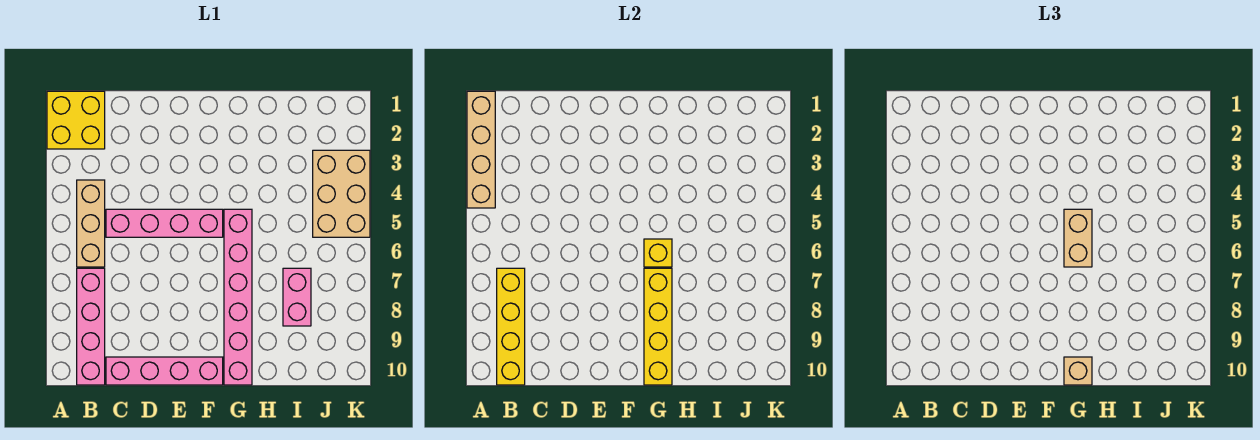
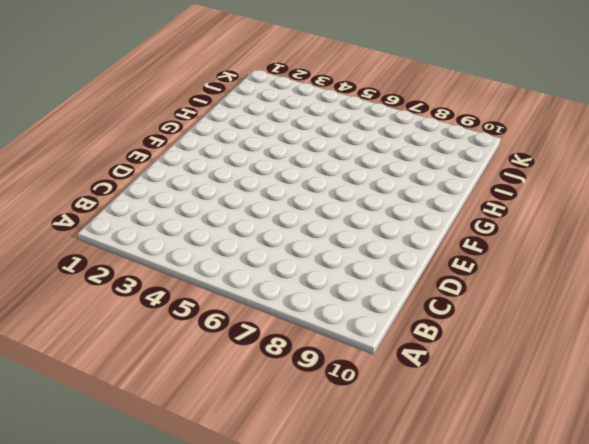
none -> yellow brick A1:B2 level 1
none -> tan brick B4:B6 level 1
none -> pink brick B7:B10 level 1

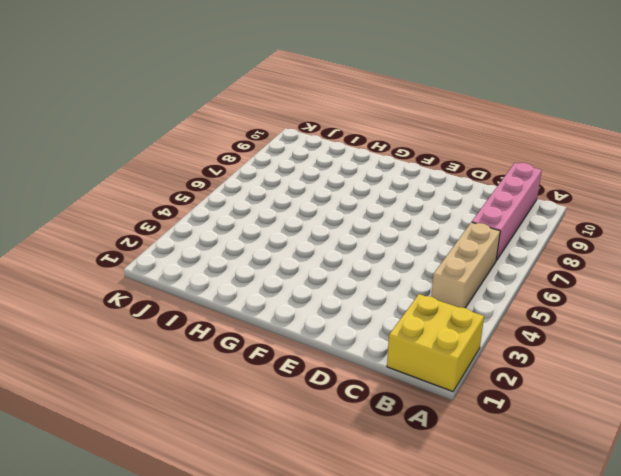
none -> pink brick C5:F5 level 1
none -> pink brick C10:F10 level 1
none -> pink brick G5:G10 level 1

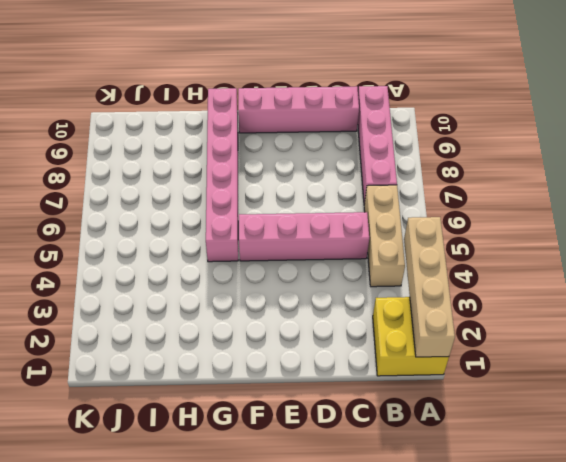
none -> pink brick I7:I8 level 1
none -> tan brick J3:K5 level 1
none -> yellow brick B7:B10 level 2

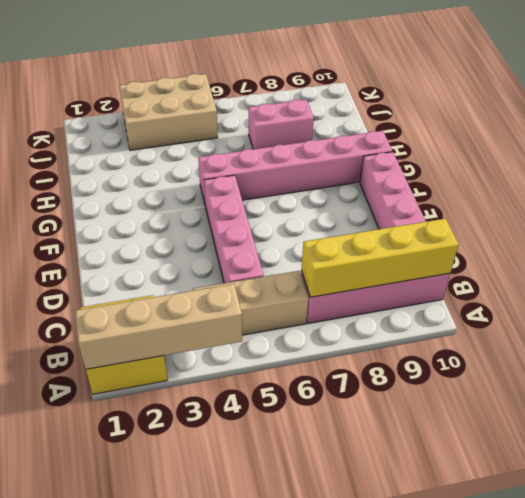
none -> yellow brick G6 level 2
none -> yellow brick G7:G10 level 2
none -> tan brick G5:G6 level 3

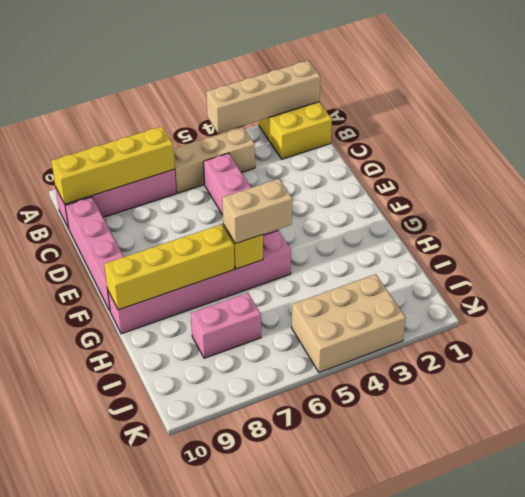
none -> tan brick G10 level 3

